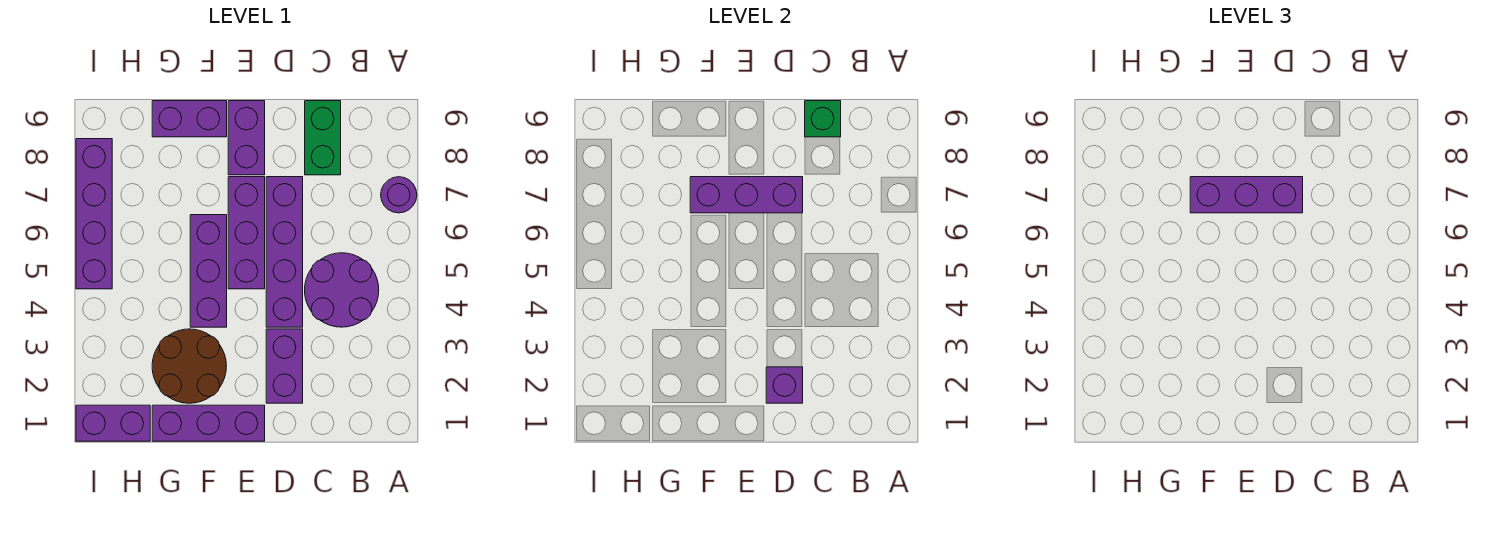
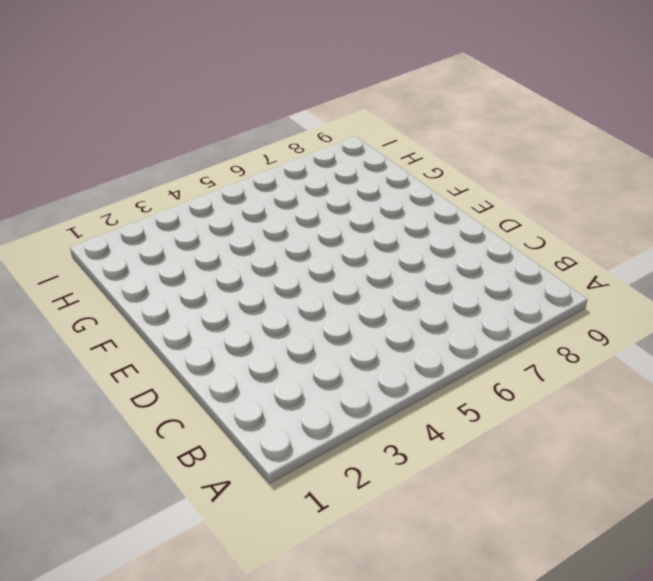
none -> purple round brick A7 level 1
none -> purple round brick B4:C5 level 1
none -> green brick C8:C9 level 1

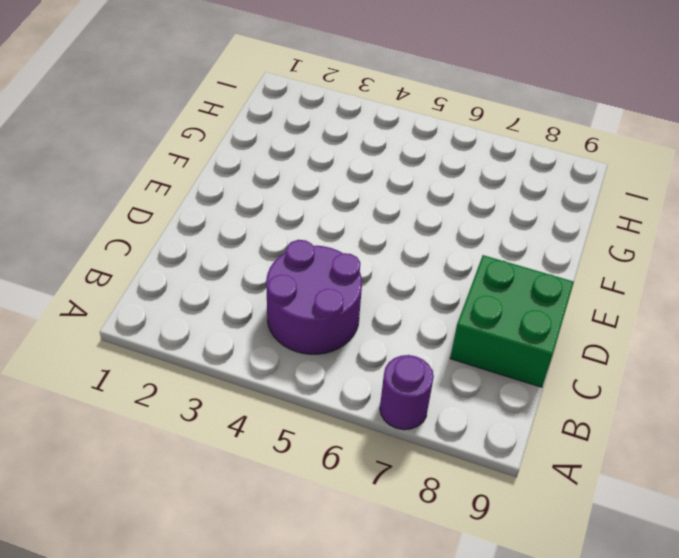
green brick C8:D9 level 1 -> green brick C8:C9 level 1
none -> purple brick D2:D3 level 1
none -> purple brick D4:D7 level 1
none -> purple brick E1:G1 level 1

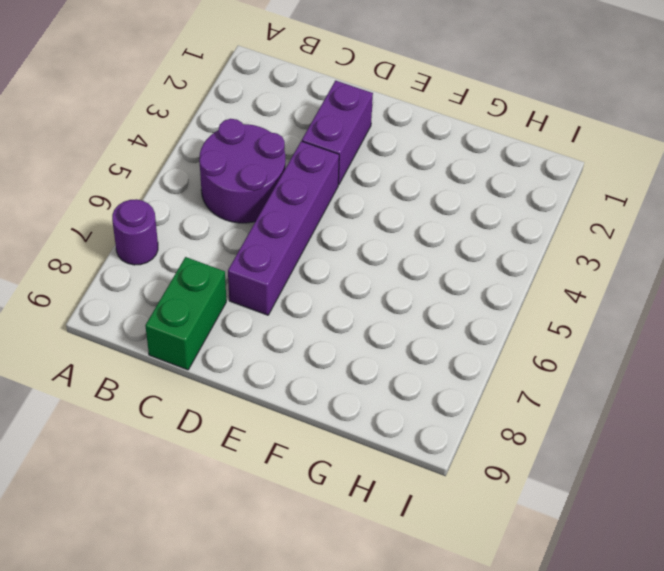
none -> purple brick E1:G1 level 1
none -> purple brick E5:E7 level 1
none -> purple brick E8:E9 level 1

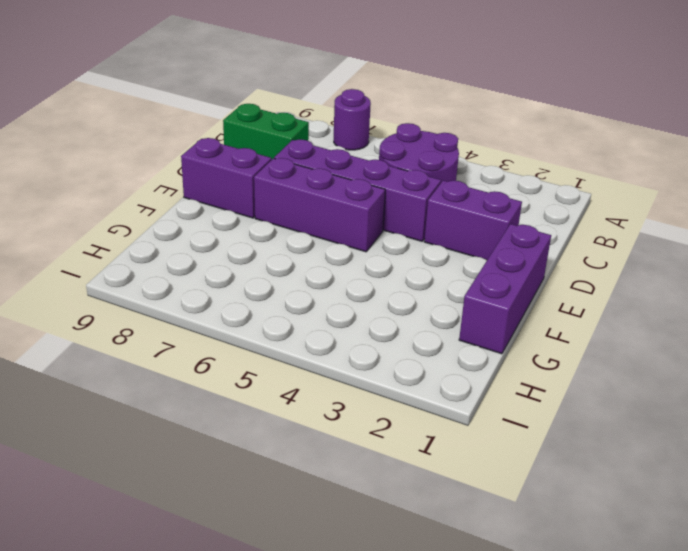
none -> brown round brick F2:G3 level 1
none -> purple brick F4:F6 level 1
none -> purple brick F9:G9 level 1

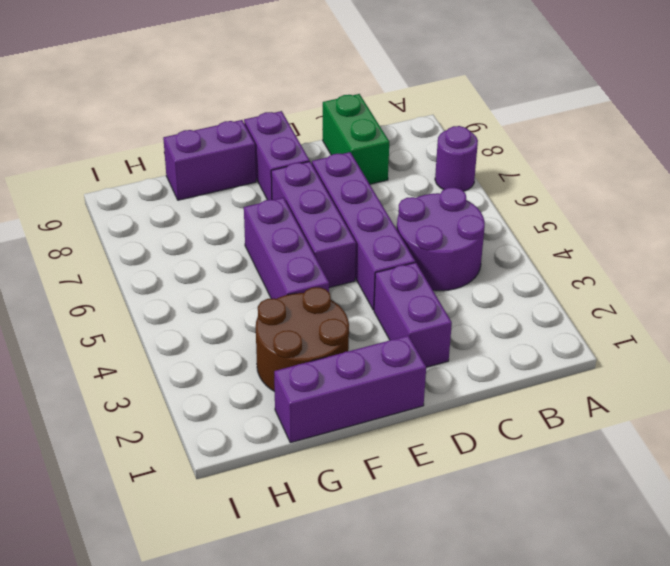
none -> purple brick H1:I1 level 1
none -> purple brick I5:I8 level 1
none -> green brick C9 level 2

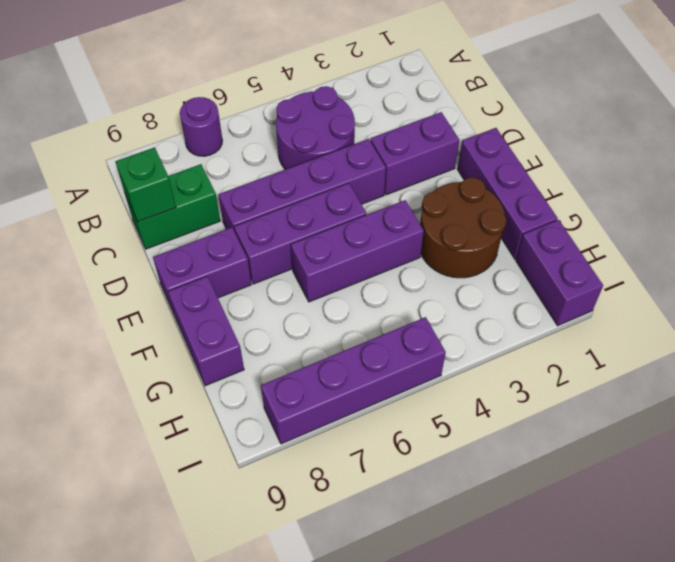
none -> purple brick D2 level 2
none -> purple brick D7:F7 level 2
none -> purple brick D7:F7 level 3

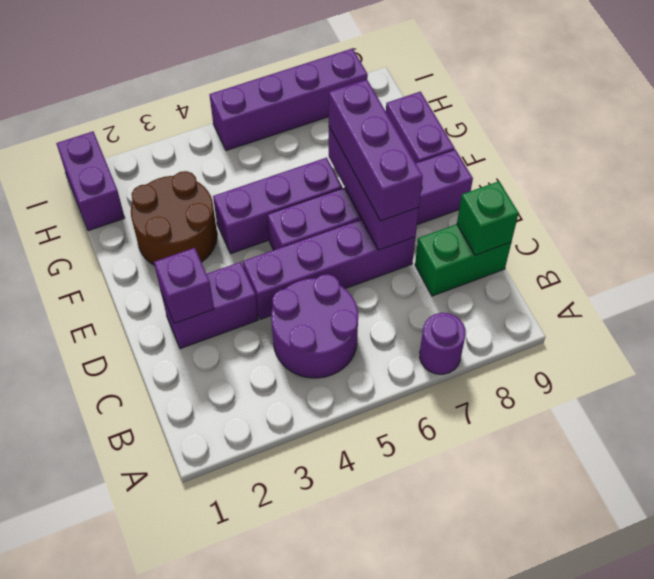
none -> purple brick E1:G1 level 1

